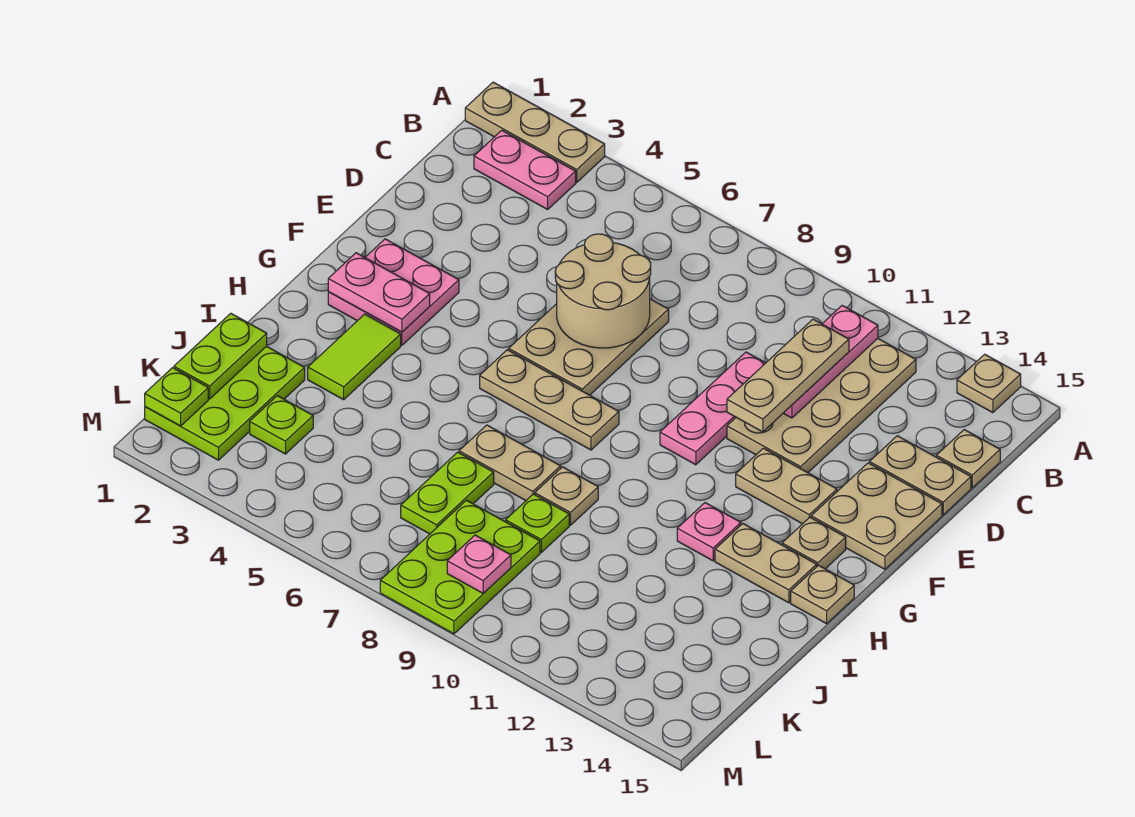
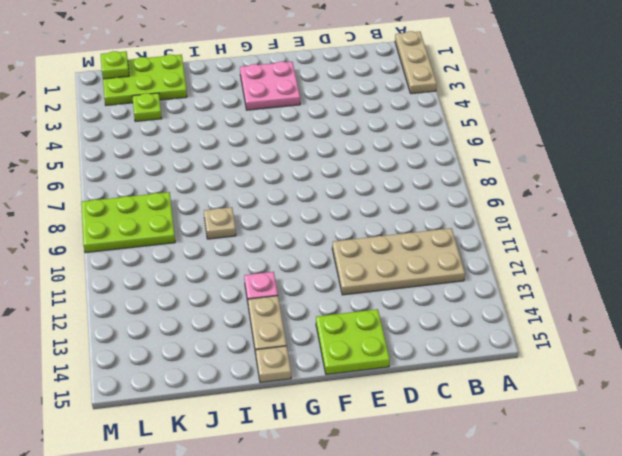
lime plate E14:F15 level 1 -> tan plate E14:F15 level 1
none -> tan plate A14 level 1
none -> pink plate B2:B3 level 1
none -> tan plate C15 level 1
none -> tan plate D6:F7 level 1

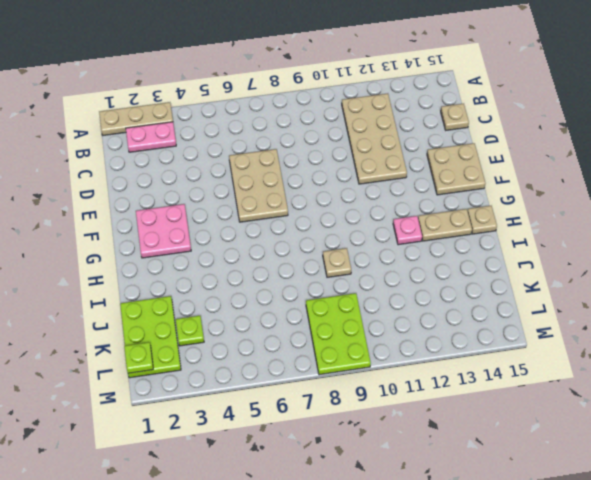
none -> tan plate A14 level 1
none -> pink plate D10:F10 level 1
none -> tan plate D14:D15 level 1
none -> tan plate F12:F13 level 1

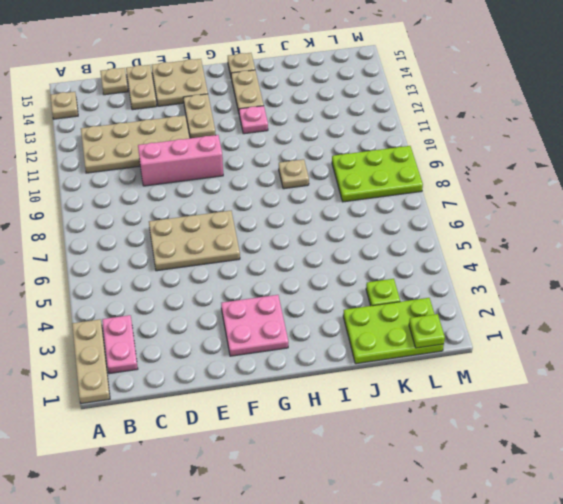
pink brick D10:F10 level 1 -> pink plate D10:F10 level 1
none -> tan plate G6:G8 level 1
none -> tan plate G14 level 1
none -> lime tile H3:I3 level 1
none -> tan plate I7:I8 level 1

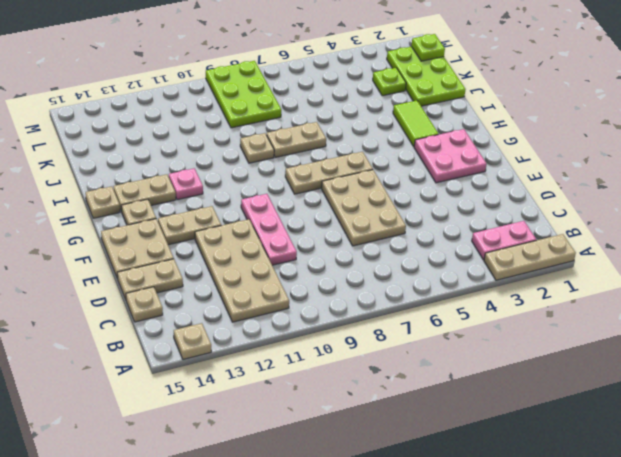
none -> lime plate J7:K7 level 1
none -> lime plate J9 level 1
none -> pink plate B11:D11 level 2
none -> tan round brick D6:E7 level 2

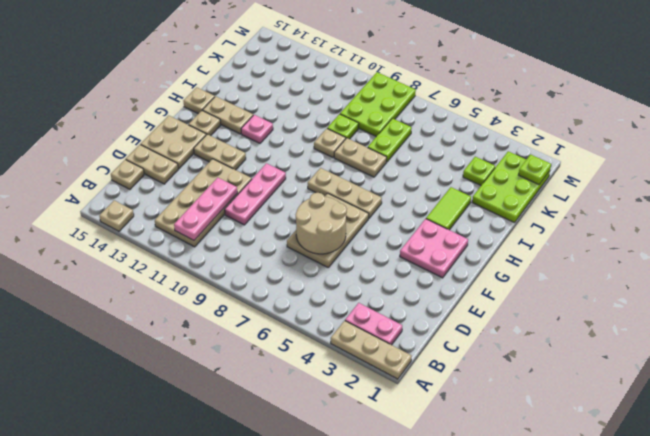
none -> pink plate G2:G3 level 2
none -> lime plate J1:K1 level 2
none -> pink plate L9 level 2
none -> tan plate C11:E11 level 3

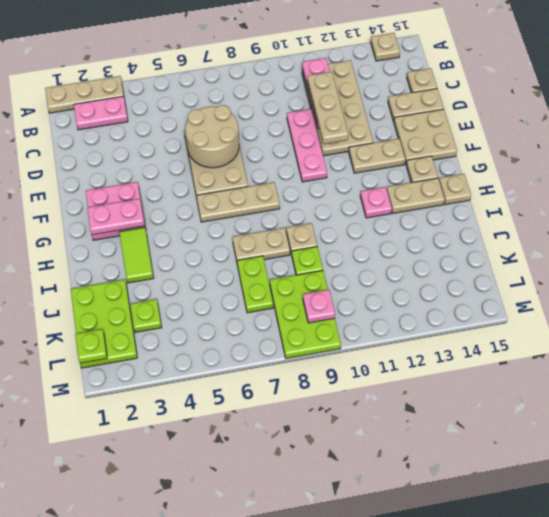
none -> lime plate J1:K1 level 2

